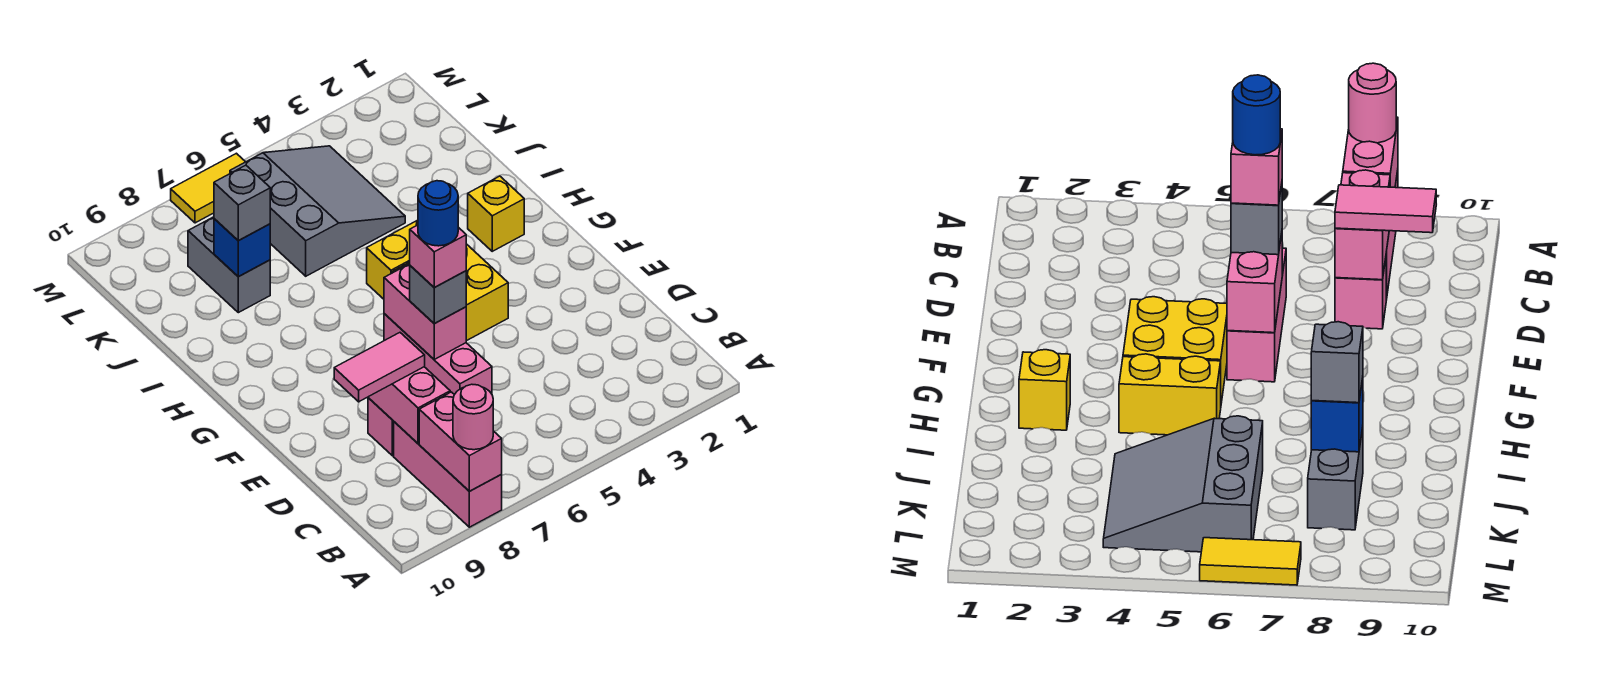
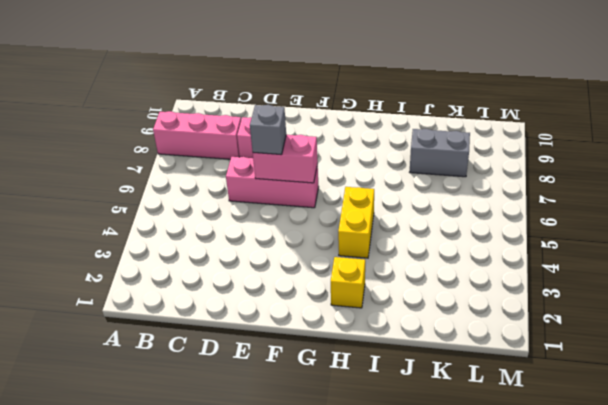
none -> yellow brick F4:G5 level 1
none -> grey slope J4:L6 level 1 top 6
none -> yellow tile M6:M7 level 1

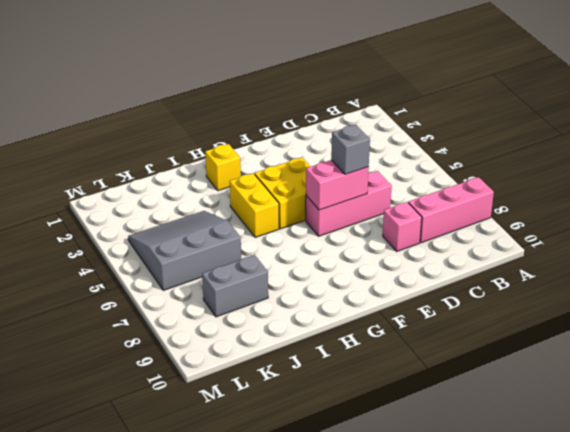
none -> yellow tile M6:M7 level 1
none -> pink brick A8:B8 level 2
none -> pink brick C8:D8 level 2

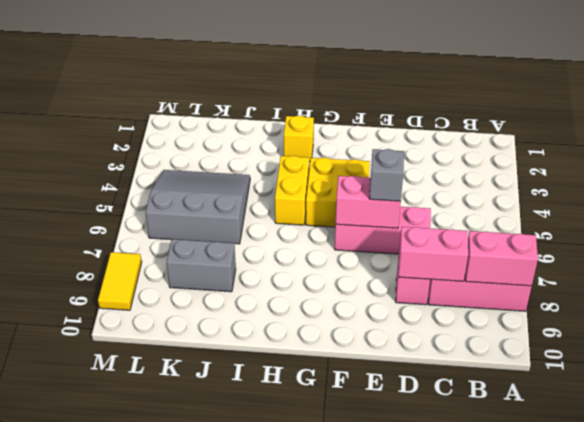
yellow tile M8:M9 level 1 -> yellow tile M6:M7 level 1
none -> blue brick J8 level 2
none -> pink round brick A8 level 3
none -> pink tile D8:D9 level 3

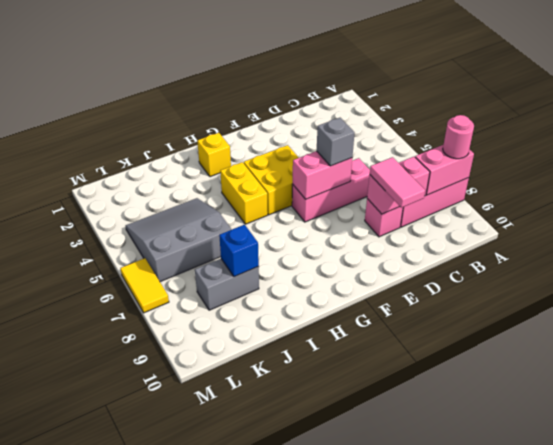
none -> grey brick J8 level 3
none -> pink brick E6 level 4
none -> blue round brick E6 level 5

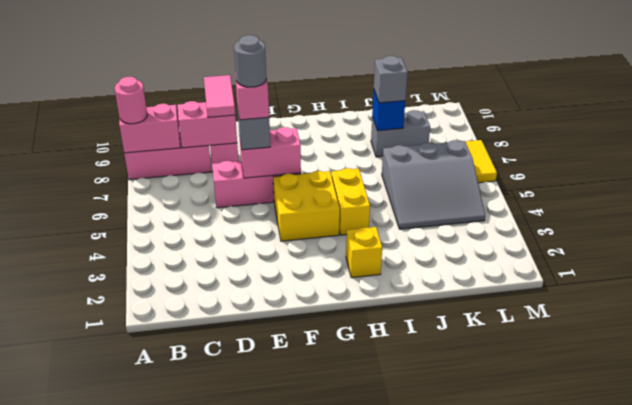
grey round brick E6 level 5 -> blue round brick E6 level 5

